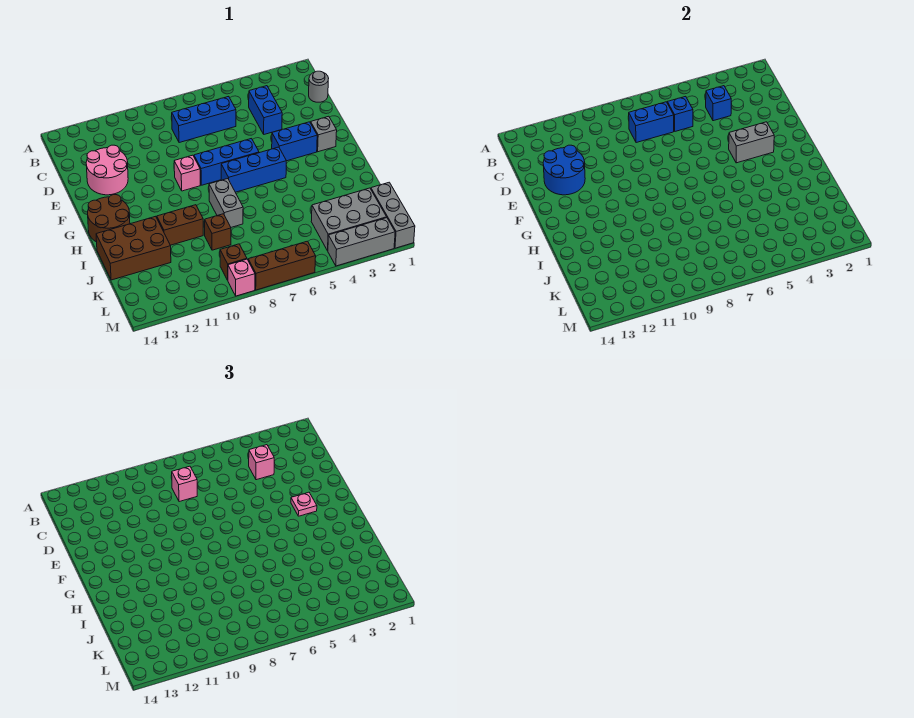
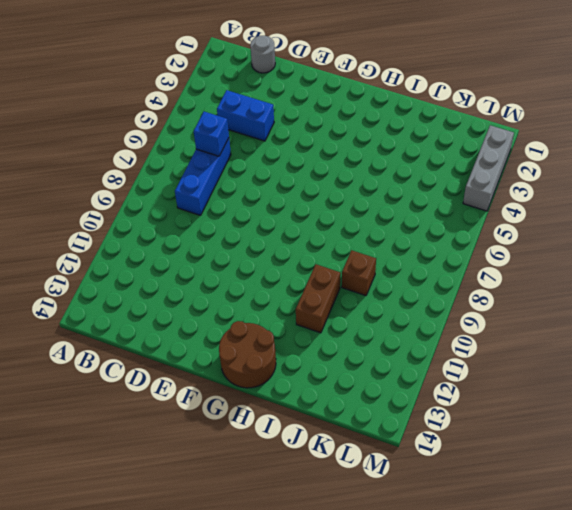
none -> pink round brick D12:E13 level 1
none -> grey brick F2 level 1
none -> blue brick F3:F4 level 1

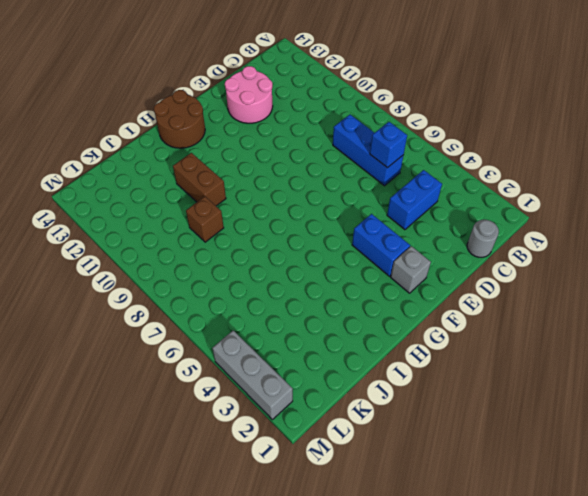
none -> blue brick F6:F8 level 1
none -> pink brick F9 level 1
none -> blue brick G5:G7 level 1

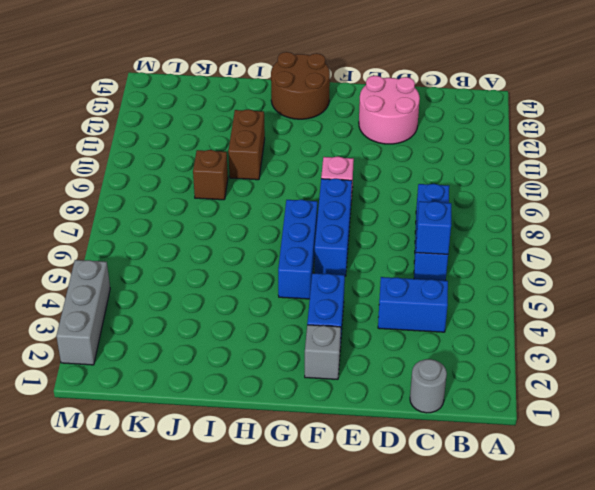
none -> grey brick H8:I8 level 1
none -> brown brick I12:J14 level 1
none -> grey brick K1:M1 level 1

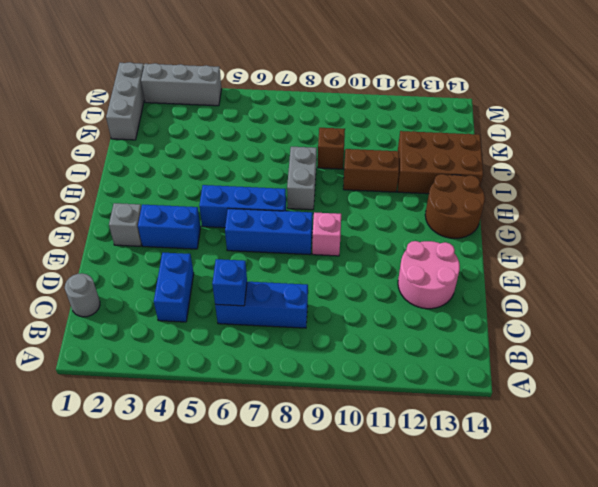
none -> grey brick K2:L4 level 1
none -> brown brick L9 level 1
none -> brown brick M6:M8 level 1

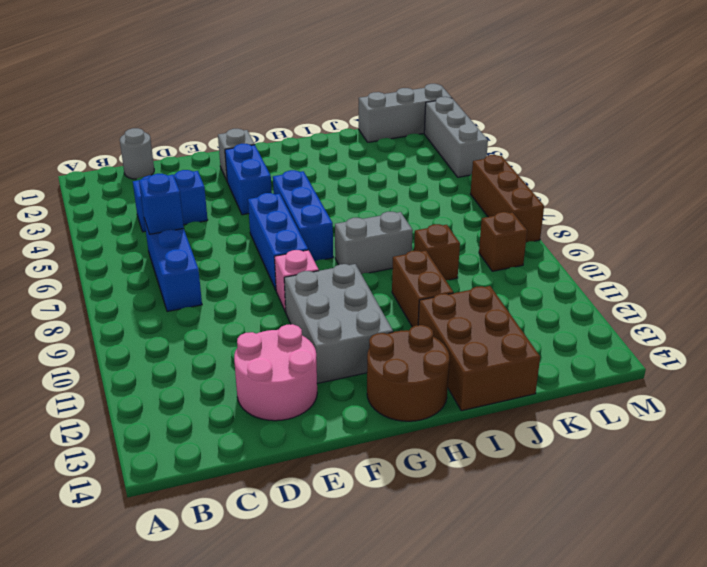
grey brick F10:G12 level 1 -> grey brick K2:L4 level 1
none -> pink brick M9 level 1
none -> blue brick C4 level 2
none -> blue brick C7:C8 level 2

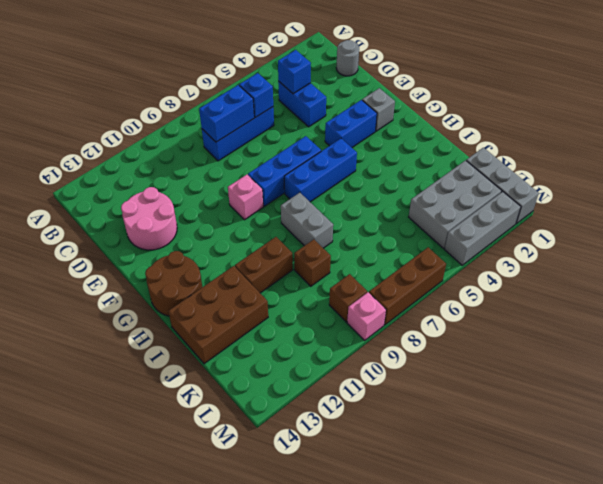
none -> blue round brick D12:E13 level 2
none -> grey brick F3:F4 level 2
none -> pink brick C4 level 3

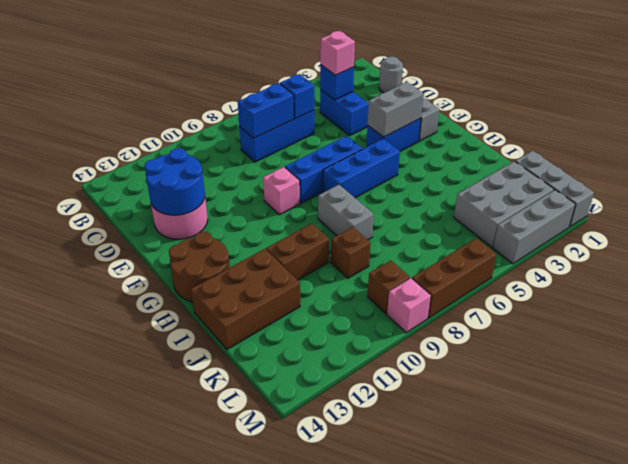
none -> pink brick C8 level 3
none -> pink plate F3 level 3

